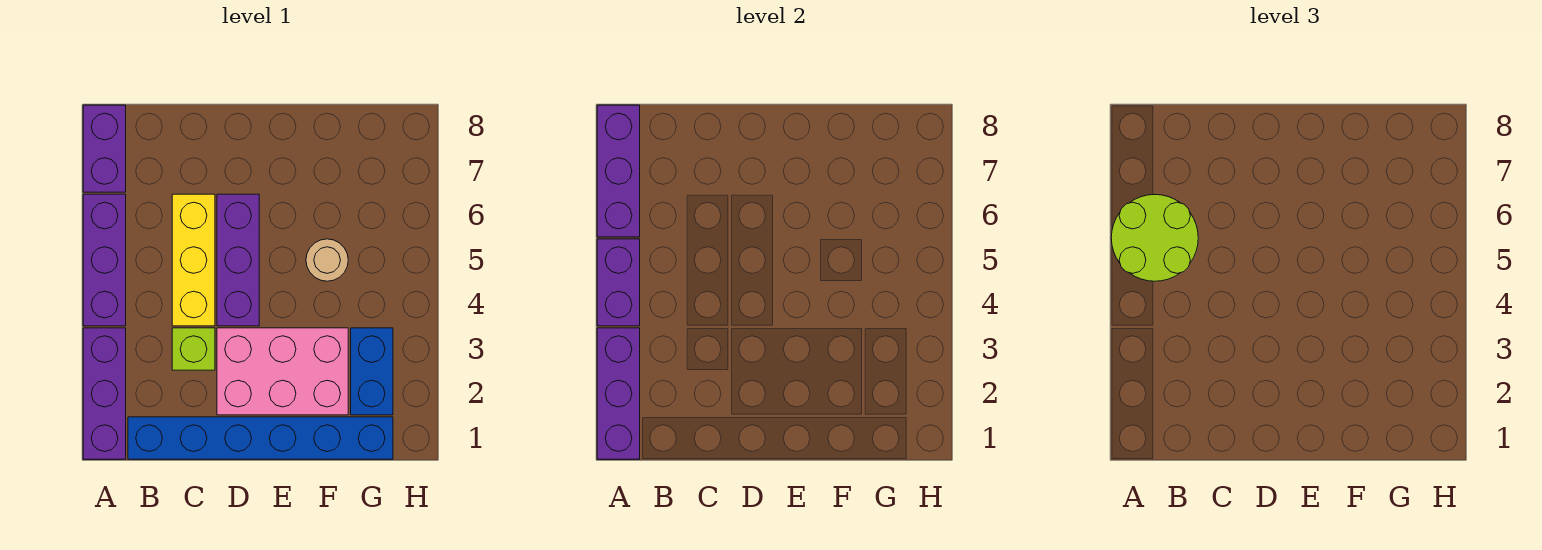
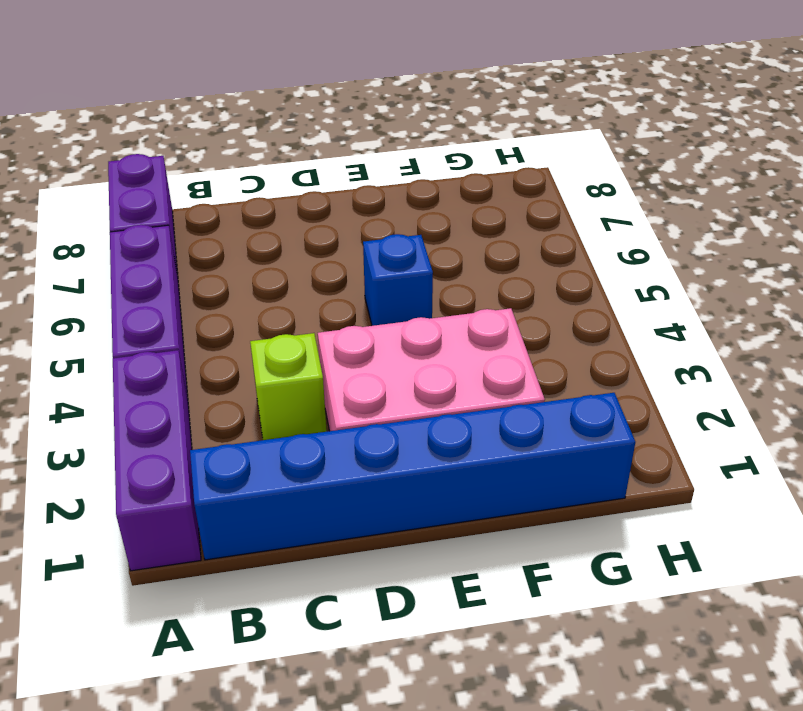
blue brick E5 level 1 -> none
none -> yellow brick C4:C6 level 1
none -> purple brick D4:D6 level 1
none -> tan round brick F5 level 1

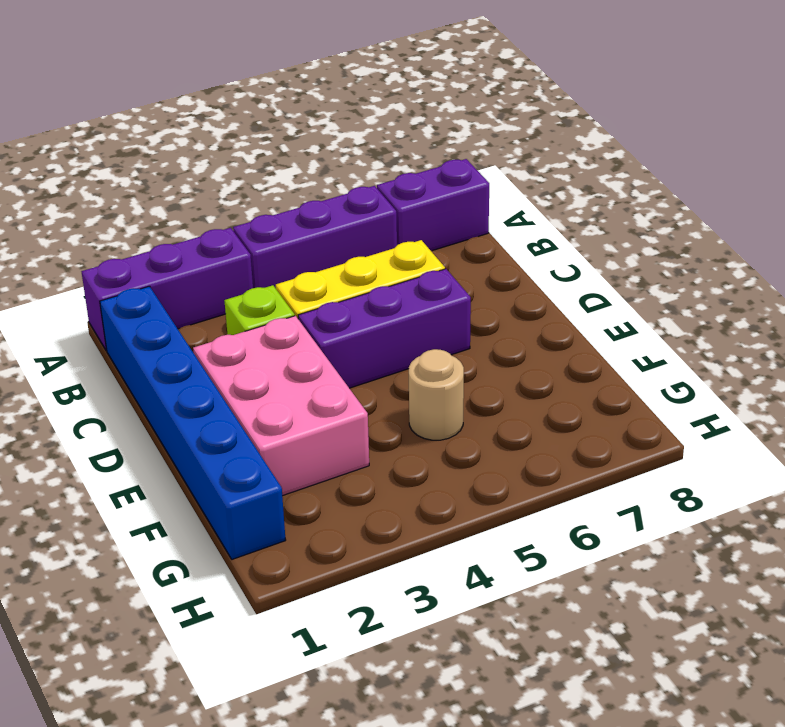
none -> blue brick G2:G3 level 1
none -> purple brick A1:A3 level 2
none -> purple brick A4:A5 level 2

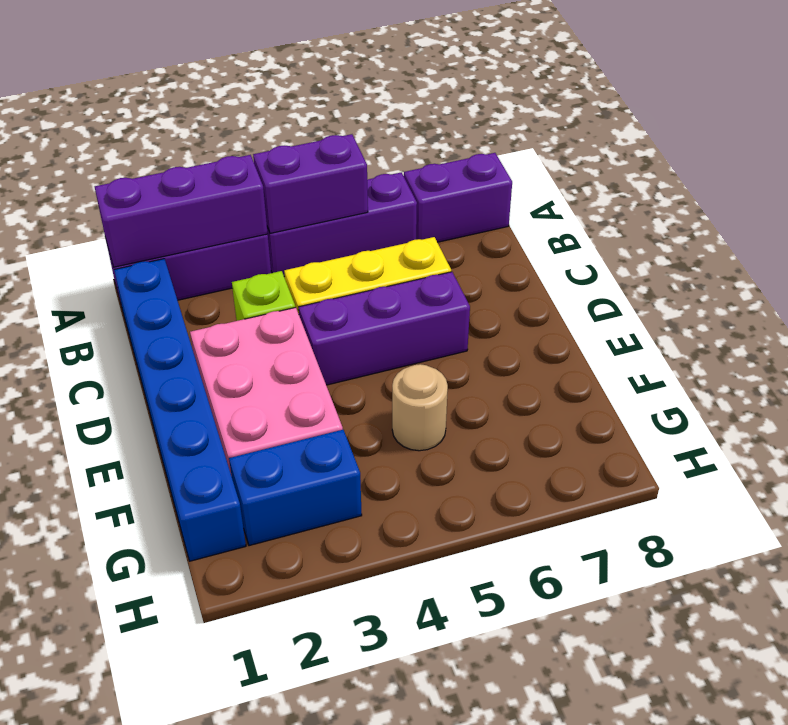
none -> purple brick A6:A8 level 2
none -> lime round brick A5:B6 level 3

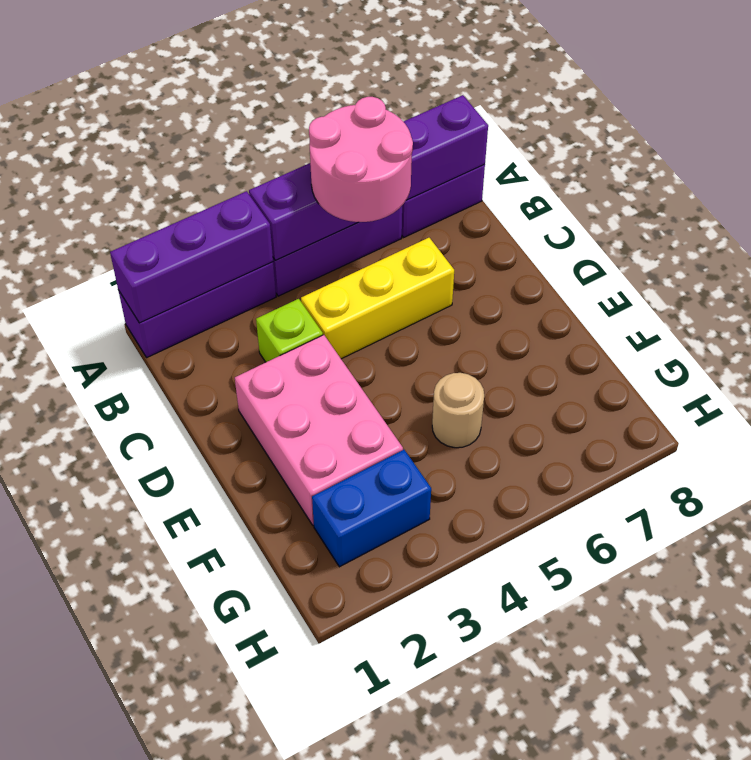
pink round brick A5:B6 level 3 -> lime round brick A5:B6 level 3
none -> blue brick B1:G1 level 1
none -> purple brick D4:D6 level 1

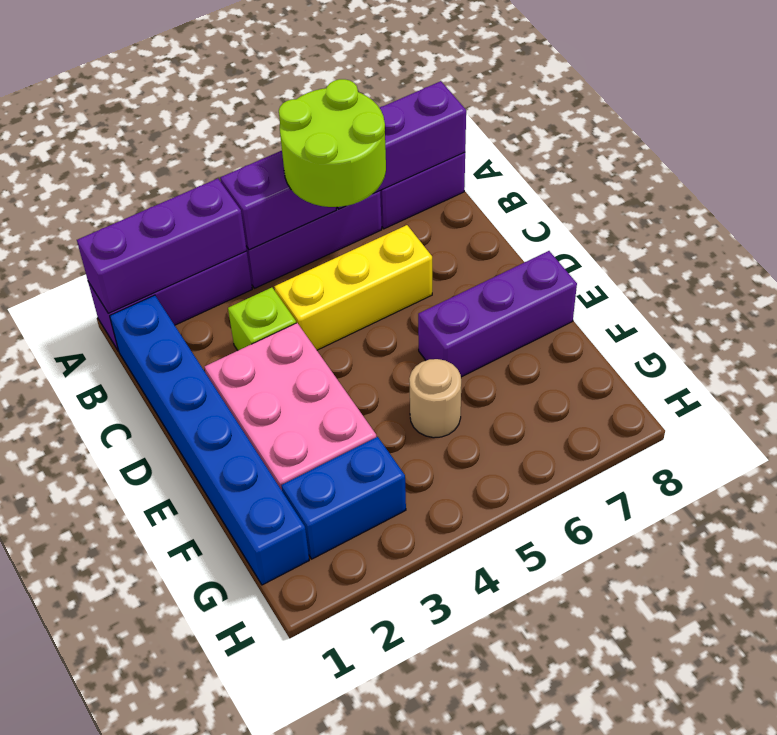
purple brick E6:E8 level 1 -> purple brick D4:D6 level 1

